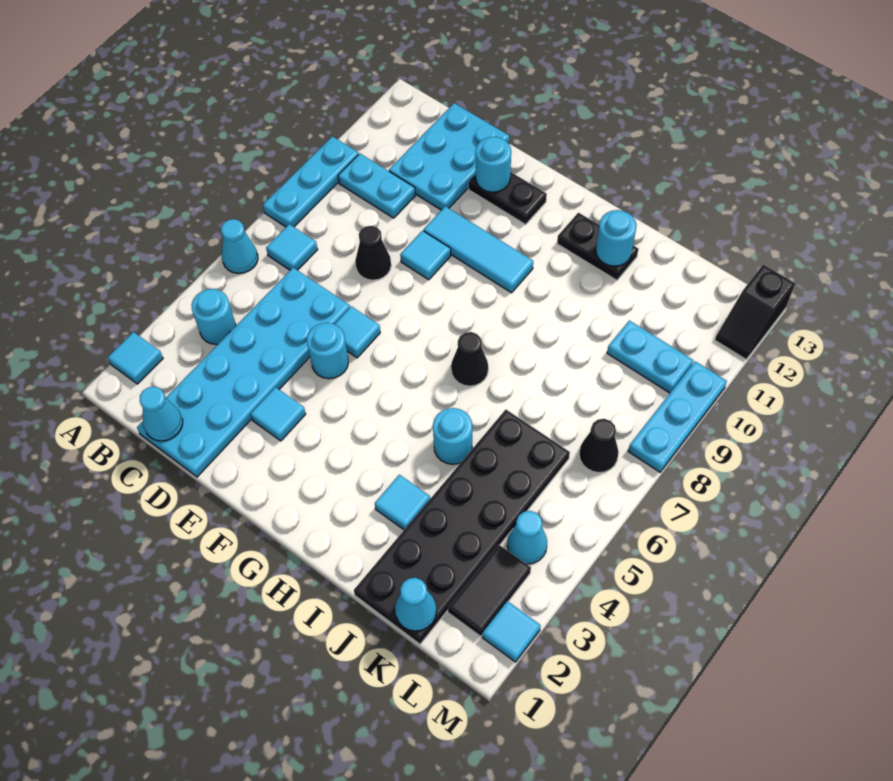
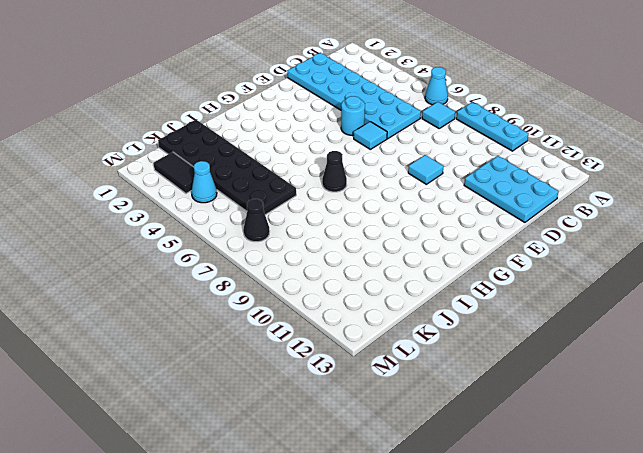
none -> cyan tile A2 level 1
none -> cyan round brick B4 level 1
none -> cyan plate B10:C10 level 1
none -> black cone D8 level 1

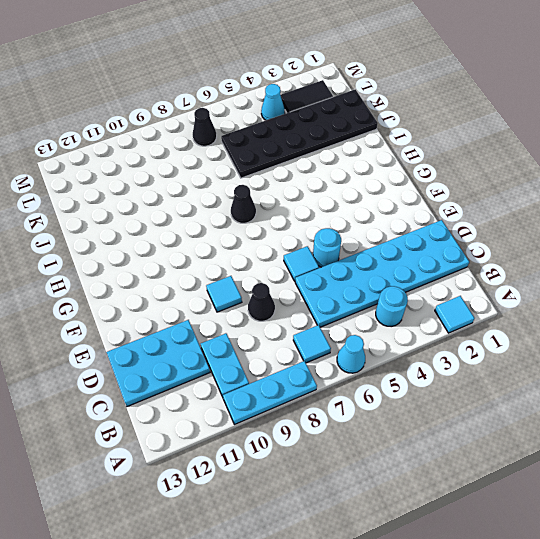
none -> cyan tile E3 level 1
none -> cyan tile E10:G10 level 1
none -> black plate E12:F12 level 1
none -> black plate H12:I12 level 1

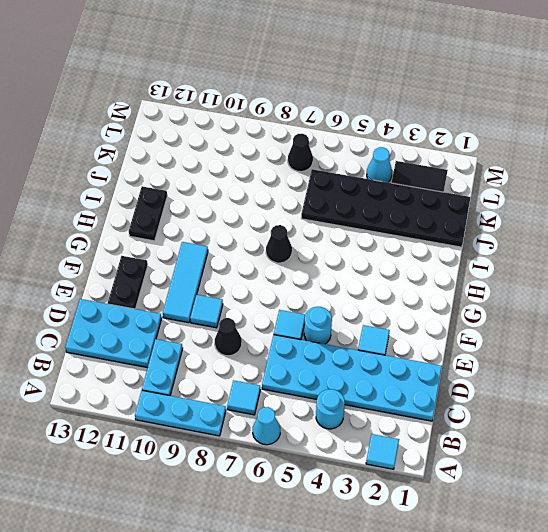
none -> cyan tile I3 level 1
none -> cyan round brick I5 level 1
none -> cyan plate K10:L10 level 1
none -> cyan tile M2 level 1

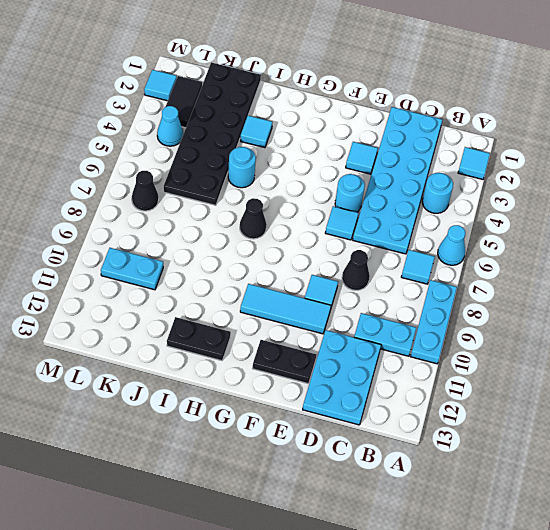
none -> cyan plate M8:M10 level 1
none -> black slope M12:M13 level 1 top 13
none -> cyan cone C1 level 2
none -> cyan round brick E12 level 2

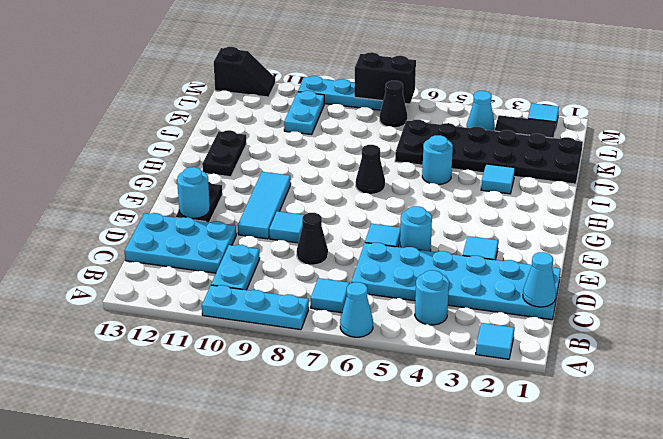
black brick M7:M8 level 2 -> none
none -> cyan round brick I12 level 2
none -> cyan cone K1 level 2

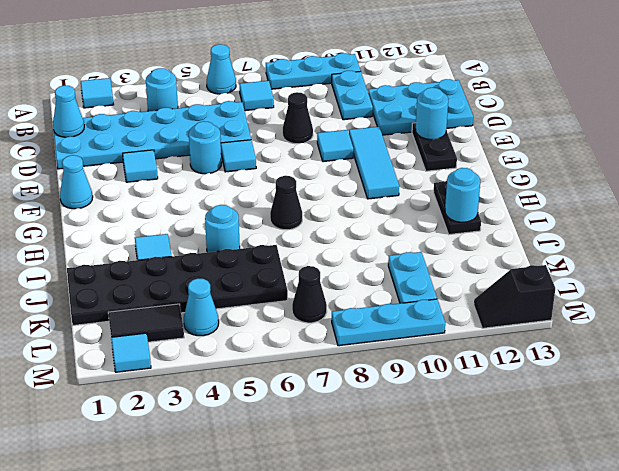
cyan cone F1 level 1 -> cyan cone K1 level 2

